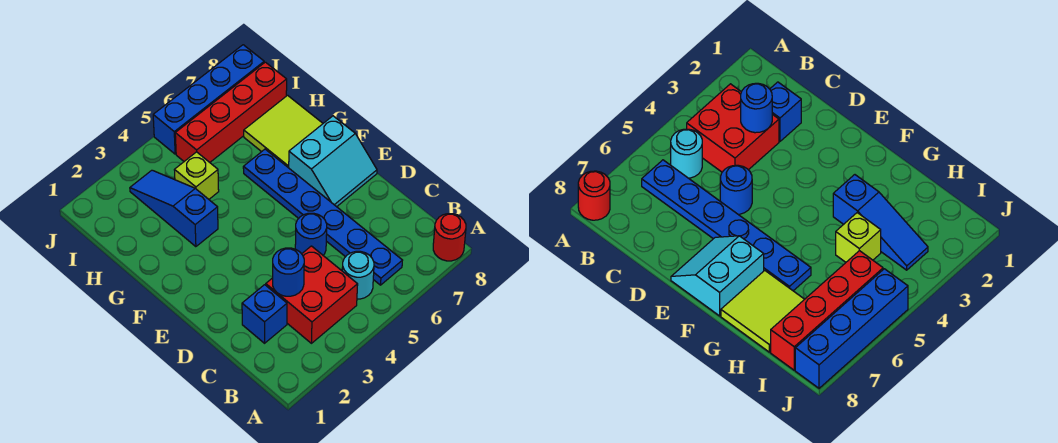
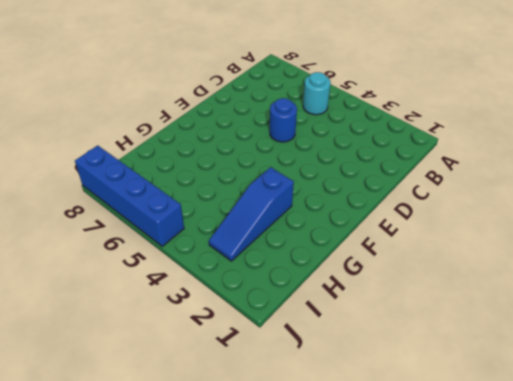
none -> red round brick A8 level 1
none -> red brick B3:C4 level 1
none -> blue plate B6:G6 level 1

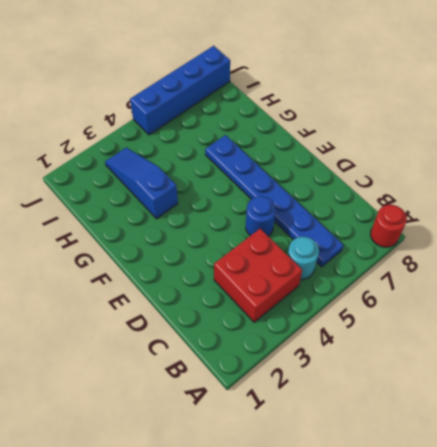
none -> blue brick C2 level 1
none -> cyan slope E7:F8 level 1 top F
none -> lime tile G7:H8 level 1

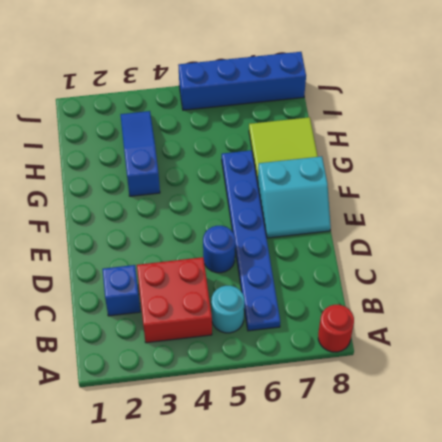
none -> lime brick H4 level 1
none -> red brick I5:I8 level 1
none -> blue round brick C3 level 2

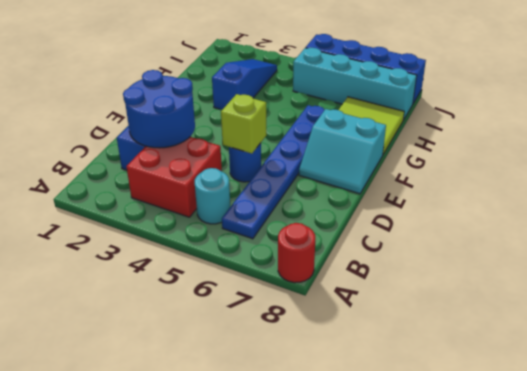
blue round brick C2:D3 level 2 -> blue round brick C3 level 2
lime brick D5 level 2 -> lime brick H4 level 1
cyan brick I5:I8 level 1 -> red brick I5:I8 level 1

